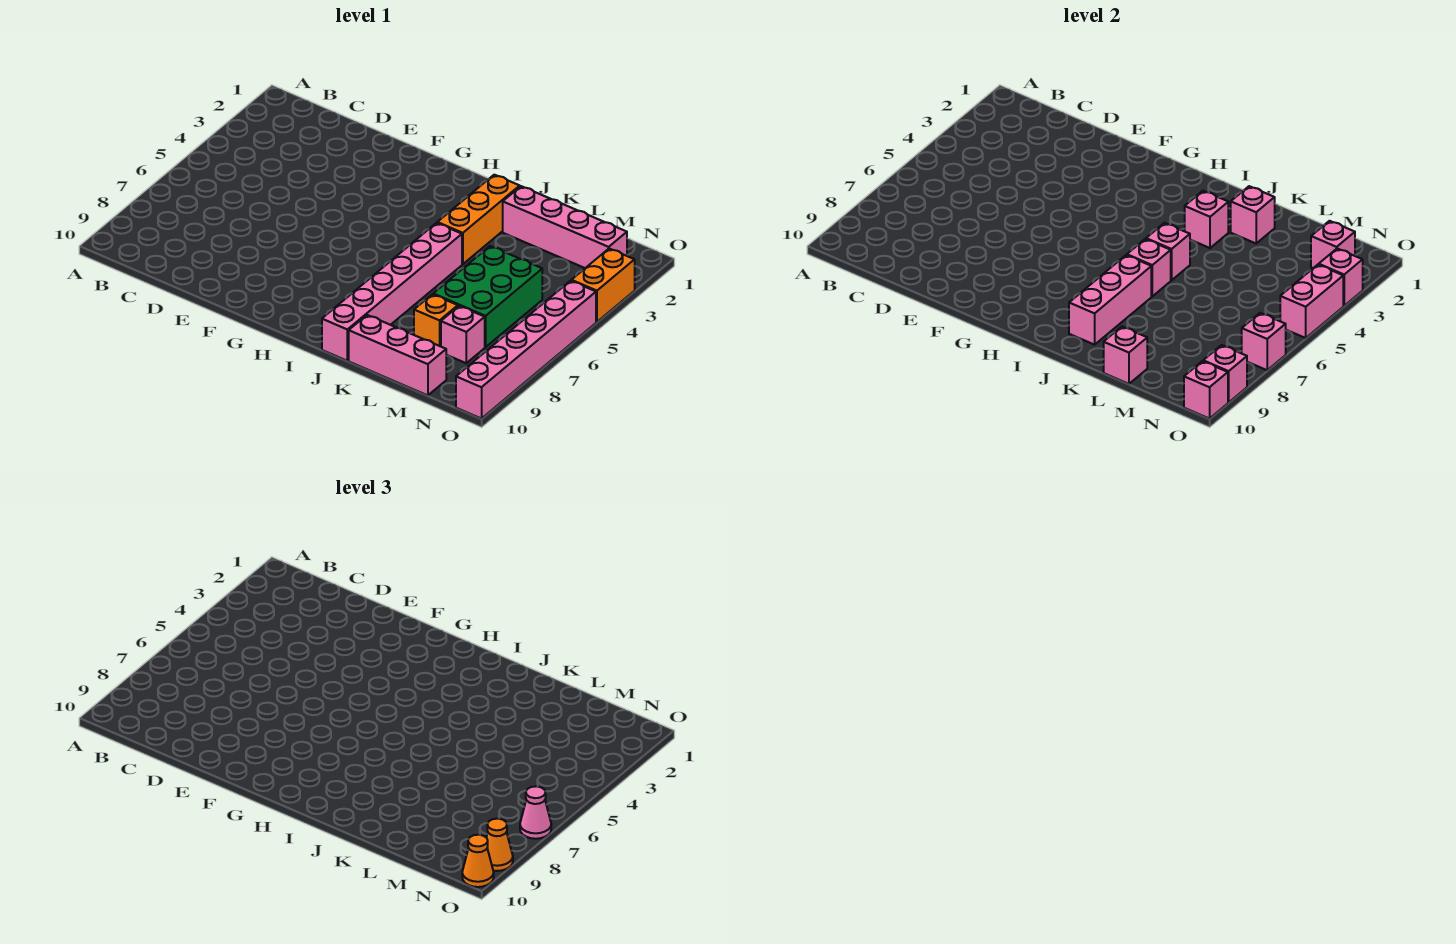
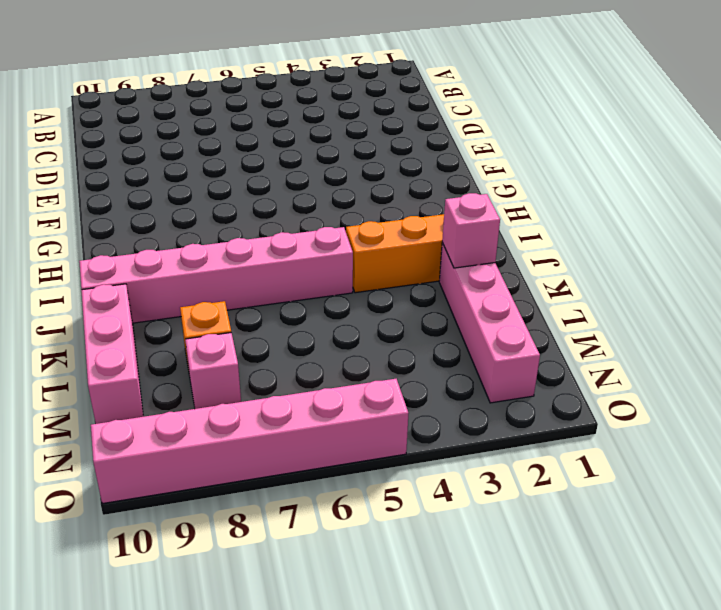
none -> green brick L5:M7 level 1
none -> orange brick O3:O4 level 1
none -> pink brick J3 level 2

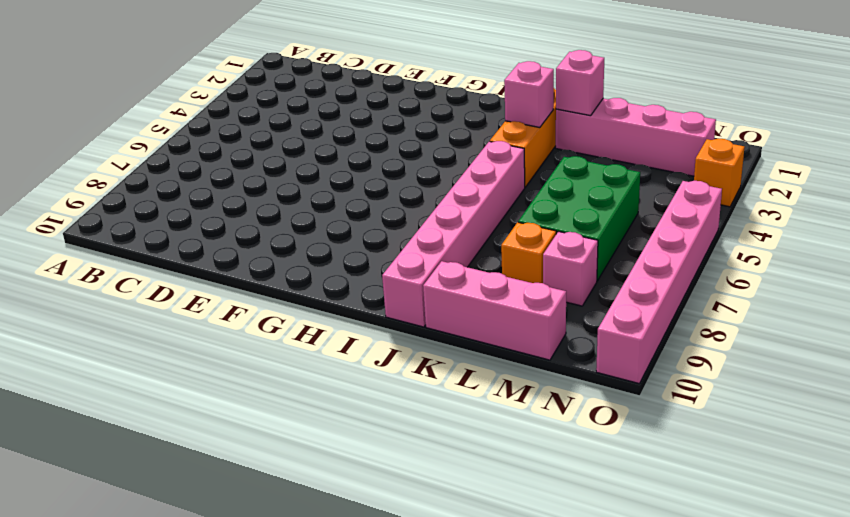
orange brick O3 level 1 -> orange brick O3:O4 level 1
none -> pink brick J5 level 2
none -> pink brick J6 level 2
none -> pink brick J7:J9 level 2

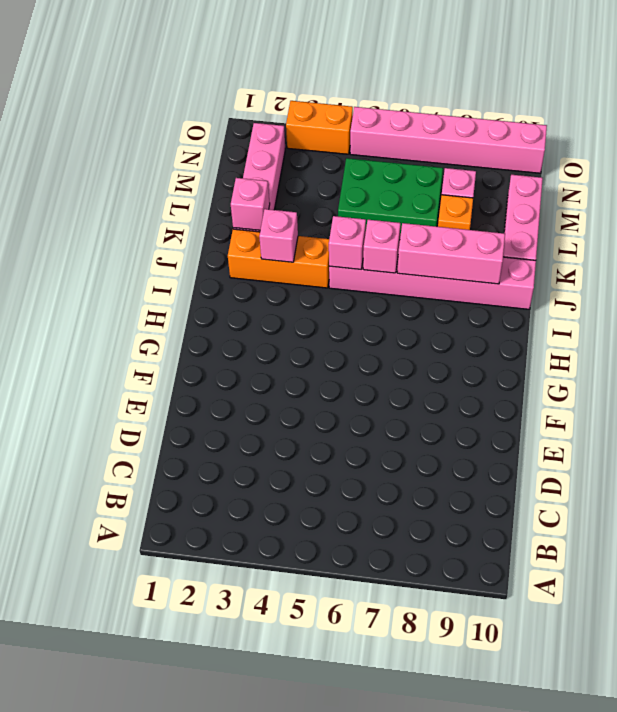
none -> pink brick L10 level 2
none -> pink brick N2 level 2
none -> pink brick O3 level 2

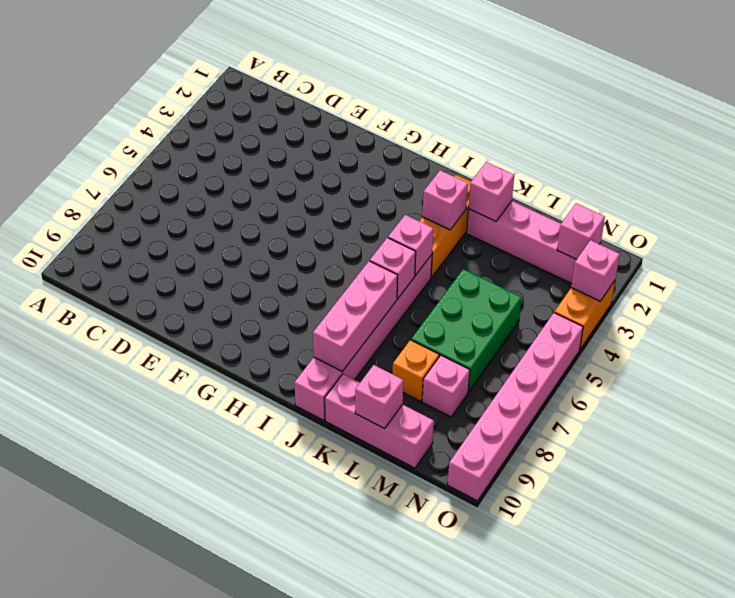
none -> pink brick O4:O5 level 2
none -> pink brick O7 level 2
none -> pink brick O9 level 2

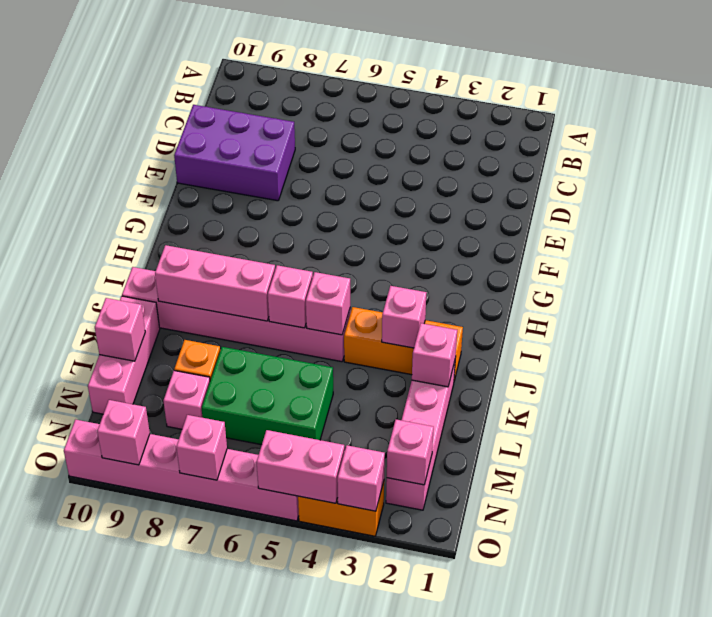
purple brick D8:E10 level 1 -> none
none -> pink brick O10 level 2
none -> pink cone O7 level 3
none -> orange cone O9 level 3

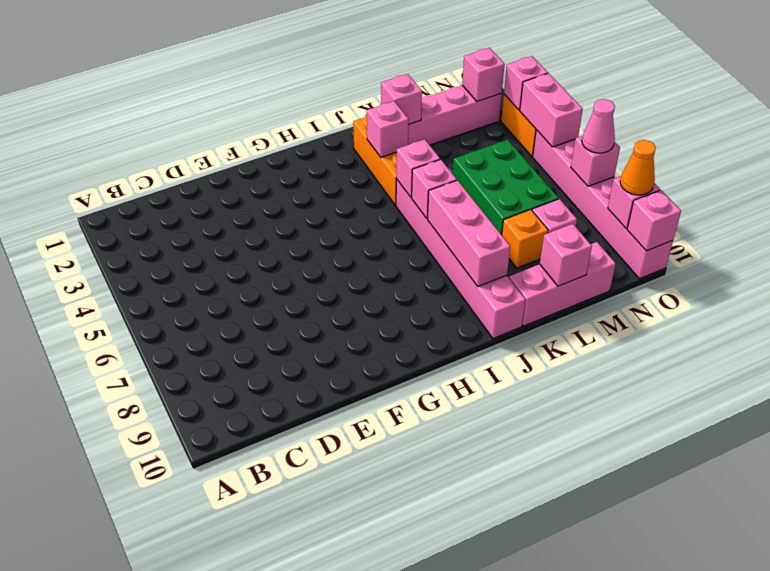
none -> orange cone O10 level 3

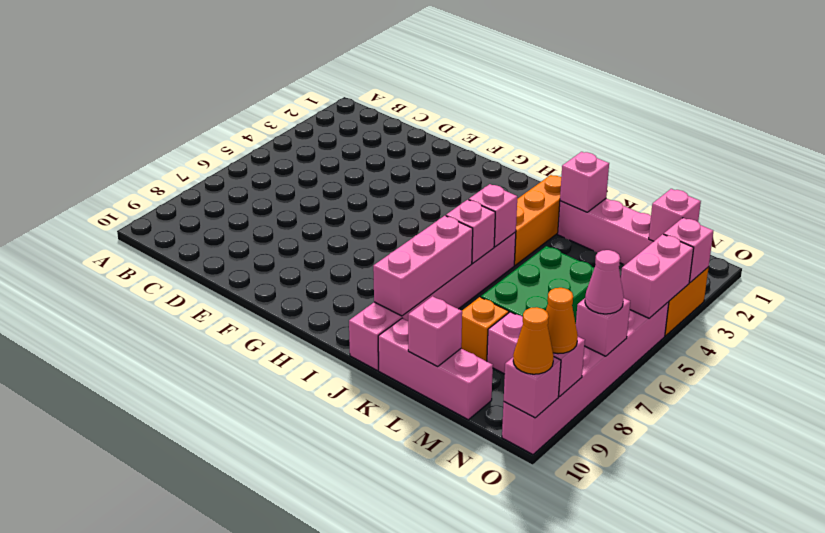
none -> pink brick J3 level 2

